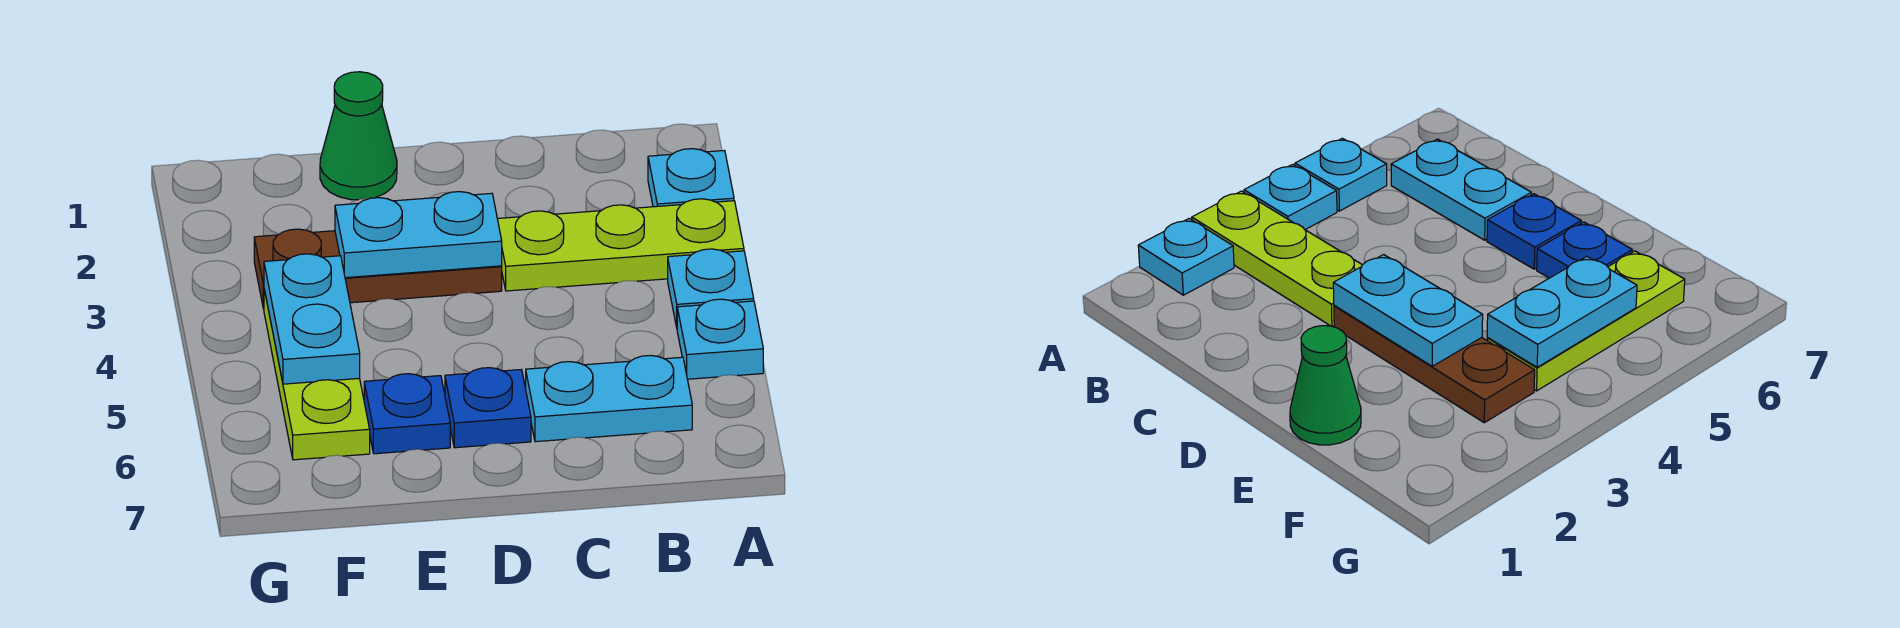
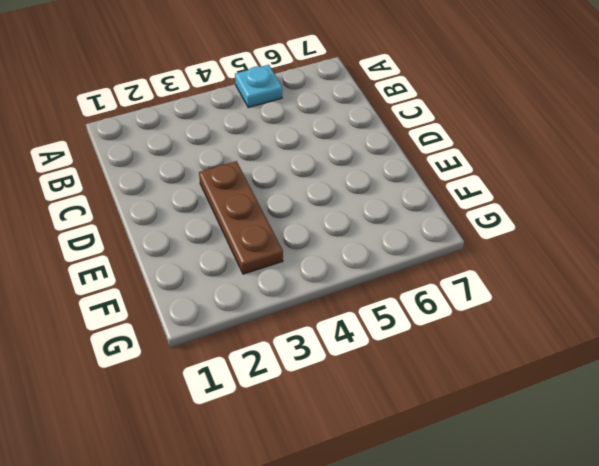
none -> cyan plate A2 level 1
none -> lime plate A3:C3 level 1
none -> cyan plate A4 level 1

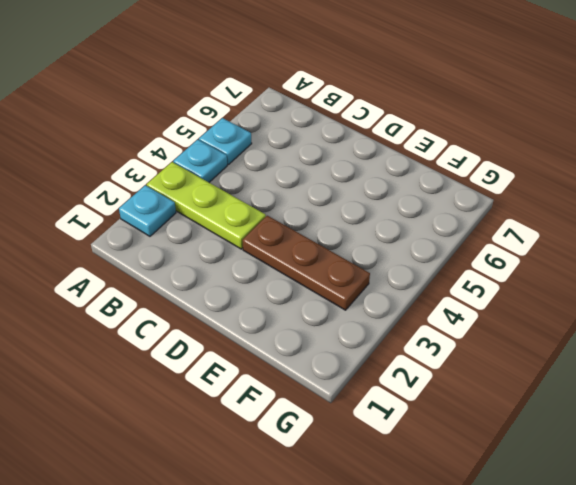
none -> cyan plate B6:C6 level 1
none -> blue plate D6 level 1
none -> green cone E1 level 1

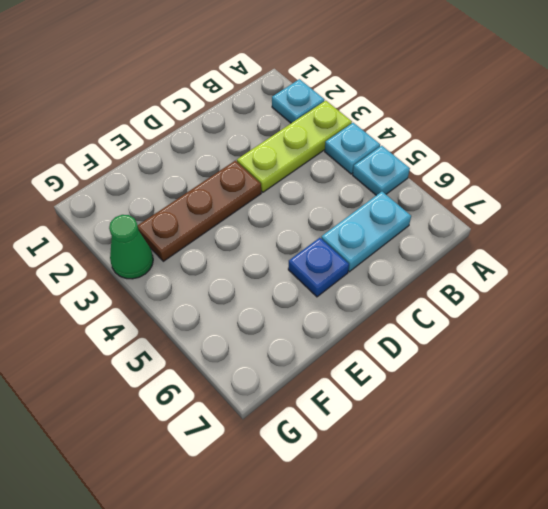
green cone G3 level 1 -> green cone E1 level 1
none -> blue plate E6 level 1
none -> lime plate F4:F6 level 1
none -> cyan plate D3:E3 level 2

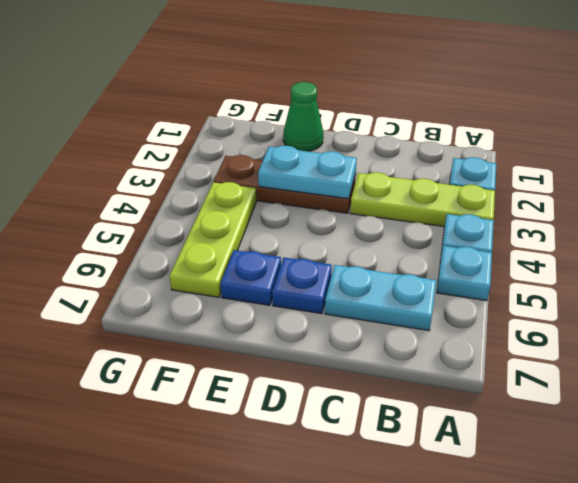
none -> cyan plate F4:F5 level 2

